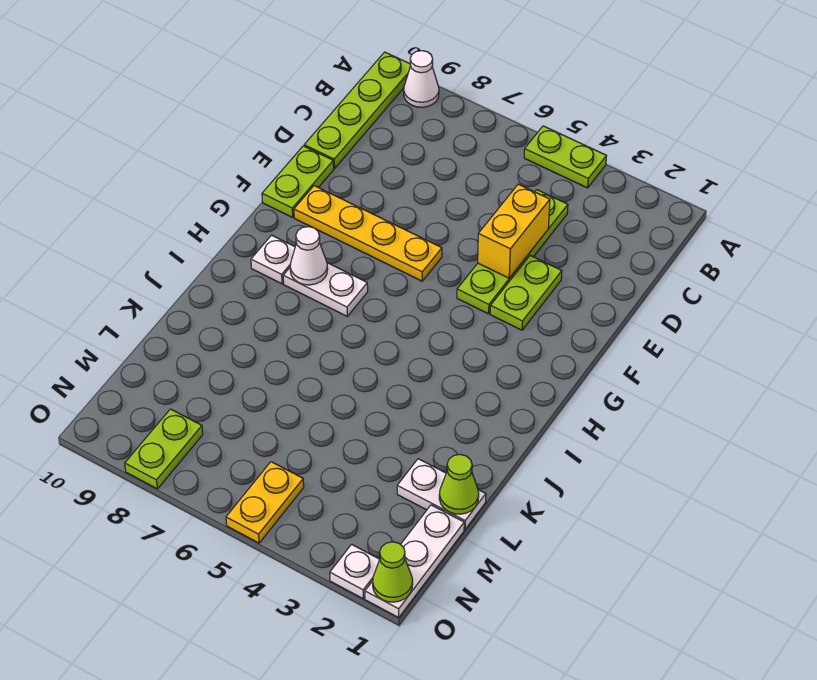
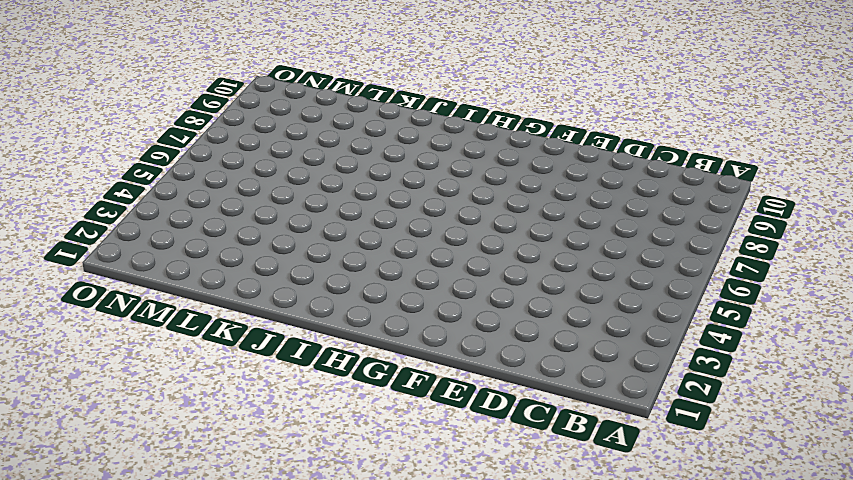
none -> lime plate A4:A5 level 1
none -> white cone A9 level 1
none -> lime plate A10:D10 level 1

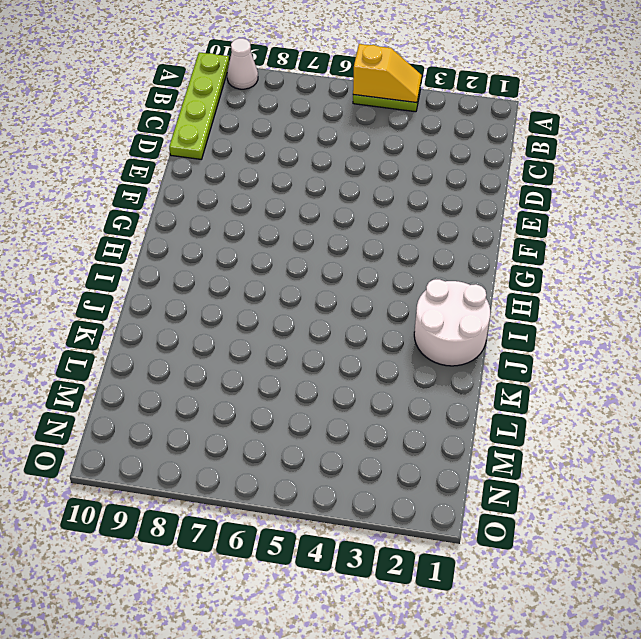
yellow slope A4:A5 level 2 top 5 -> none
white round brick I1:J2 level 1 -> none
none -> lime plate C4:F4 level 1
none -> lime plate E3:F3 level 1
none -> lime plate E10:F10 level 1

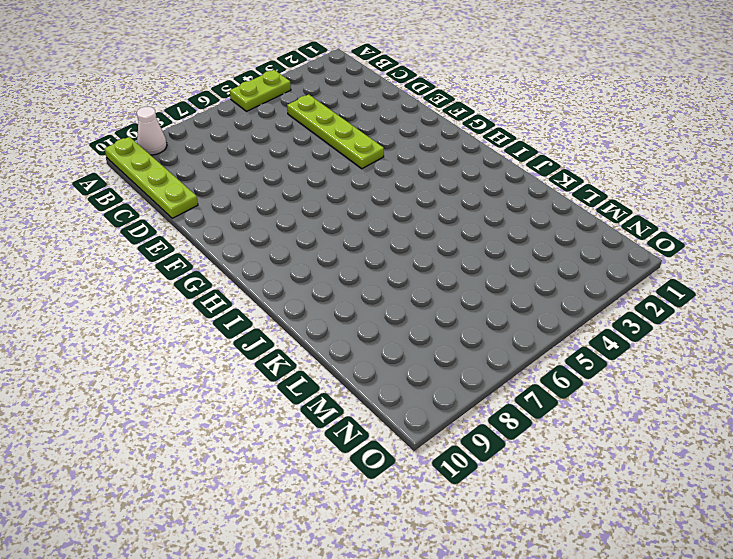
none -> lime plate E3:F3 level 1
none -> lime plate E10:F10 level 1
none -> yellow plate F6:F9 level 1

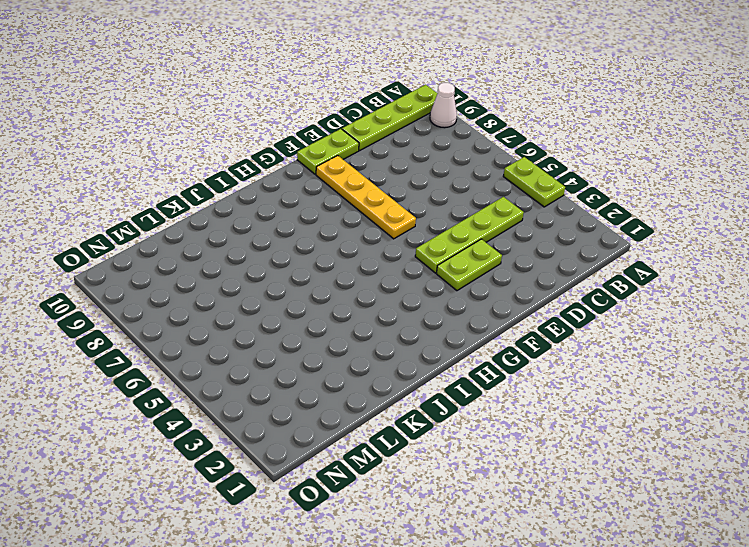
none -> white plate H7:H8 level 1
none -> white plate H9 level 1
none -> white plate L1:L2 level 1

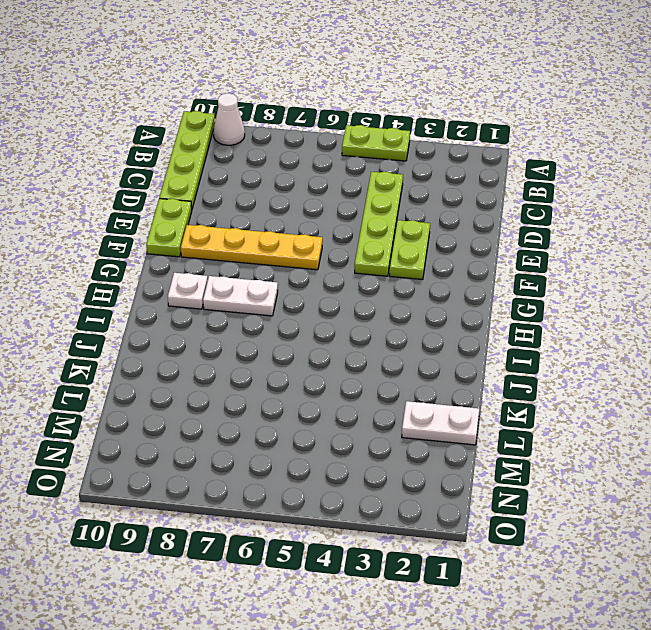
none -> white plate M1:O1 level 1
none -> yellow plate N5:O5 level 1
none -> lime plate N8:O8 level 1

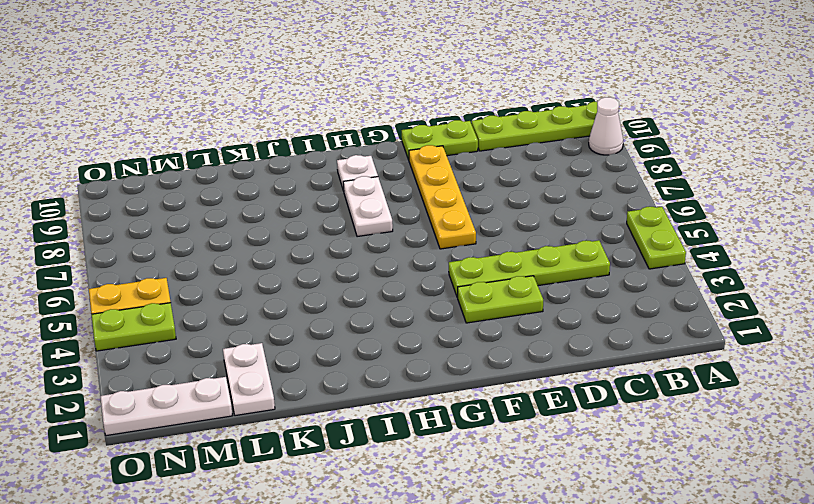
lime plate N4:O4 level 1 -> lime plate N8:O8 level 1
none -> white plate O2 level 1
none -> yellow brick D4:E4 level 2
none -> white cone H8 level 2

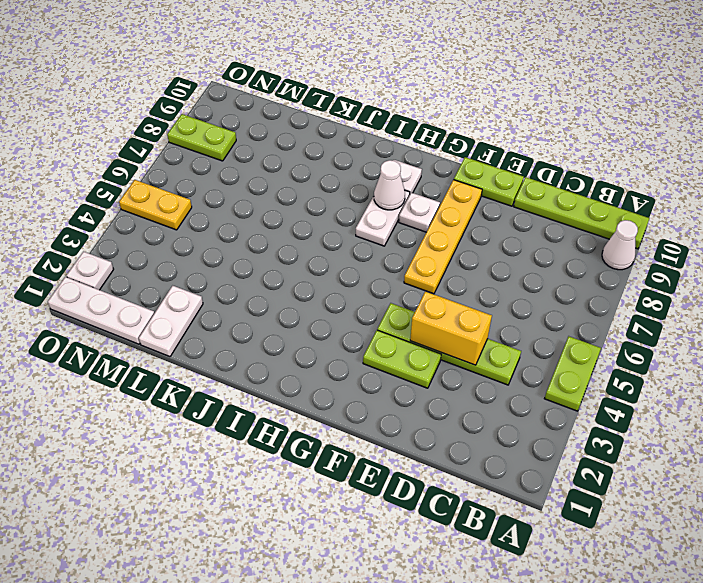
white plate G8 level 1 -> none
none -> lime cone L1 level 2
none -> lime cone O1 level 2

